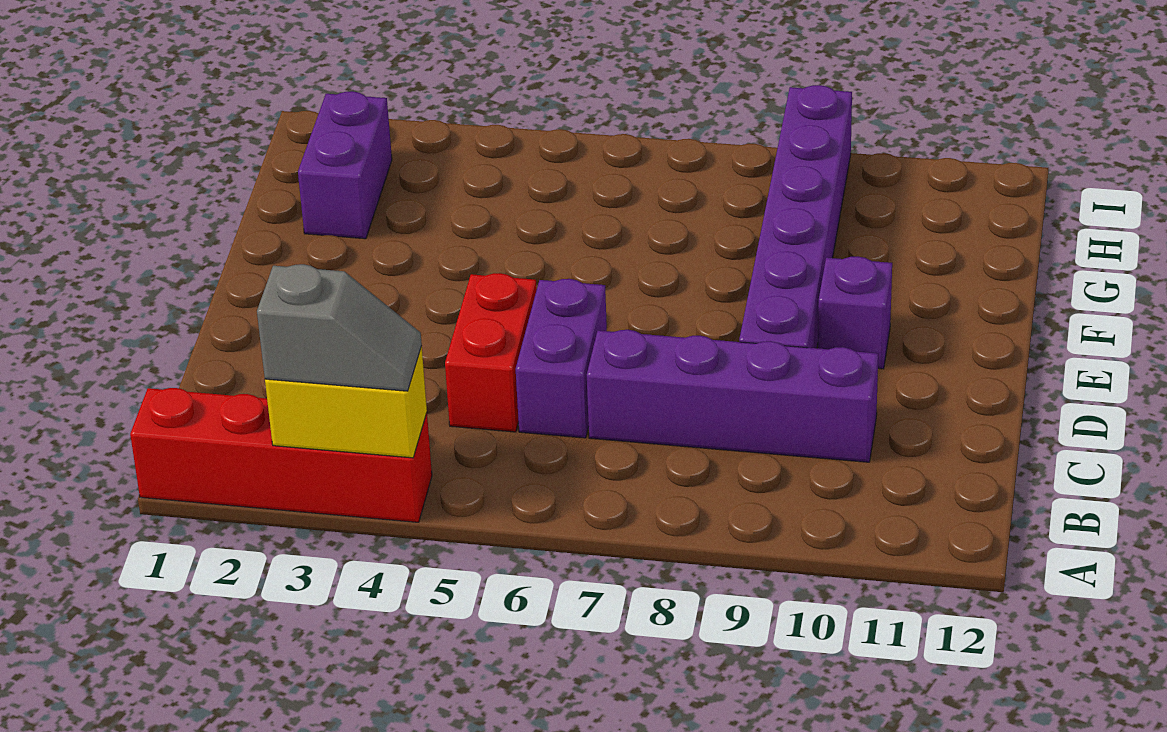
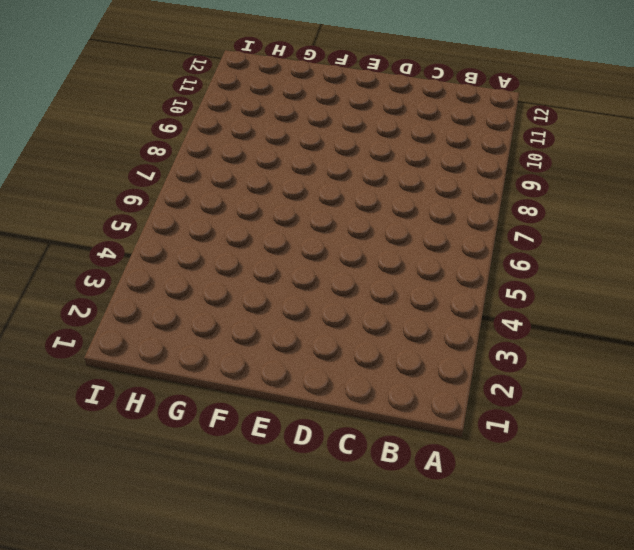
none -> red brick A1:A4 level 1
none -> red brick C5:D5 level 1

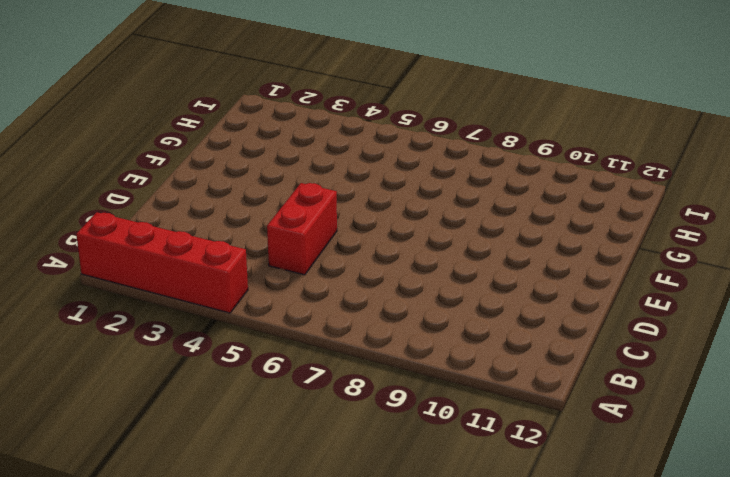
none -> purple brick C6:D6 level 1
none -> purple brick C7:C10 level 1

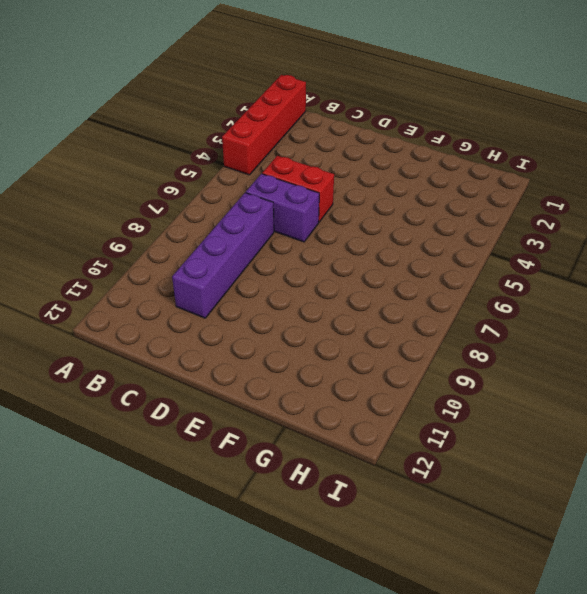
none -> purple brick D9:I9 level 1
none -> purple brick E10 level 1

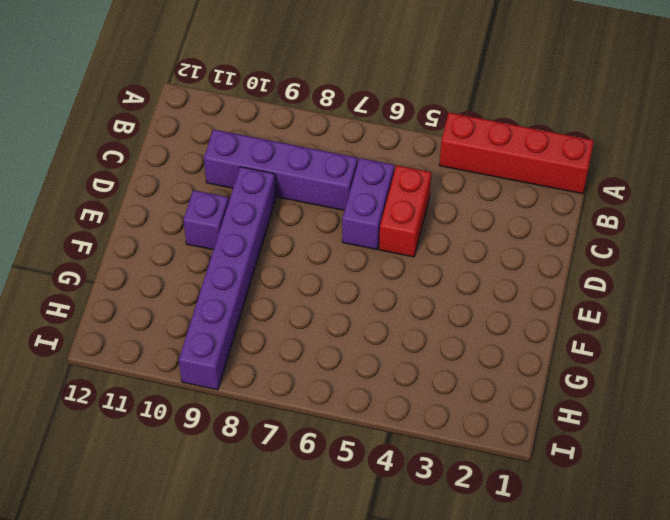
none -> purple brick G2:H2 level 1
none -> yellow brick A3:A4 level 2

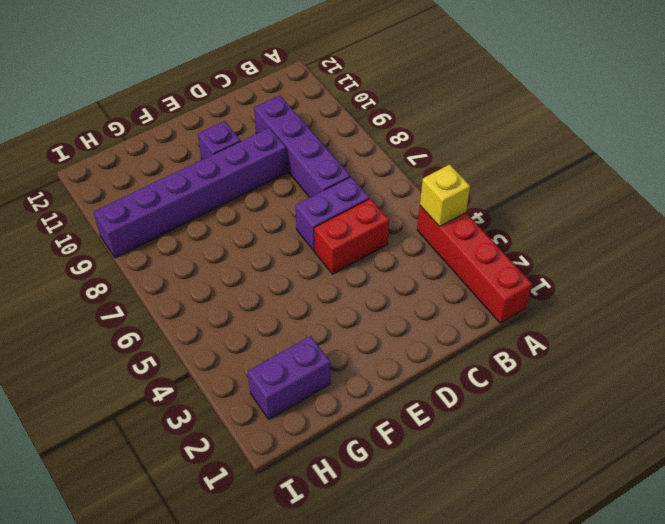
yellow brick A4 level 2 -> yellow brick A3:A4 level 2
none -> grey slope A3:A4 level 3 top 3

